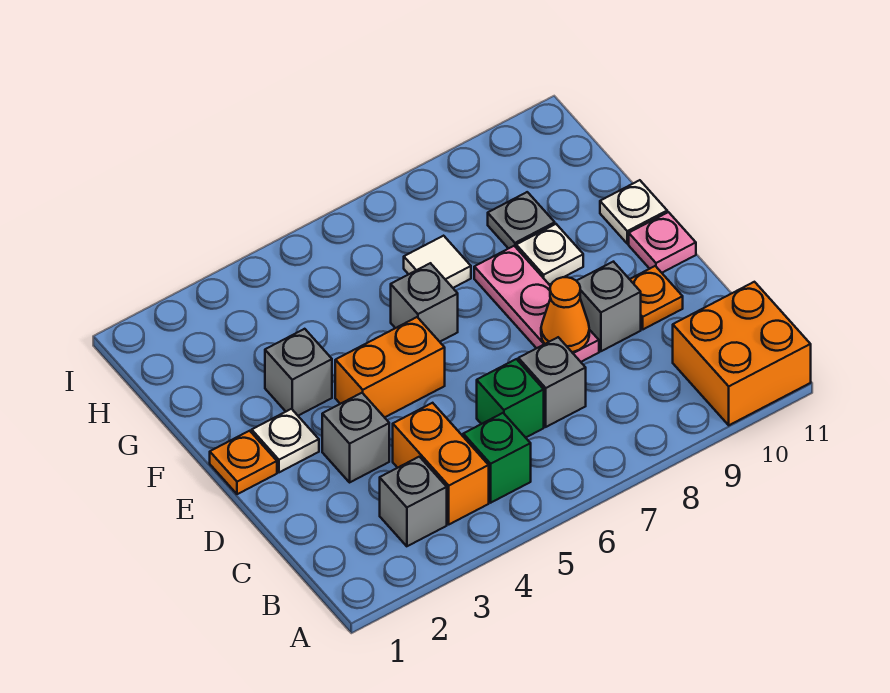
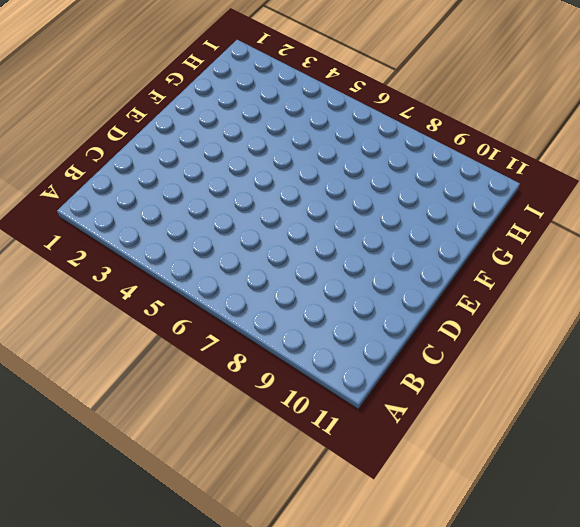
none -> orange brick A10:B11 level 1
none -> grey brick B3 level 1
none -> orange brick B4:C4 level 1

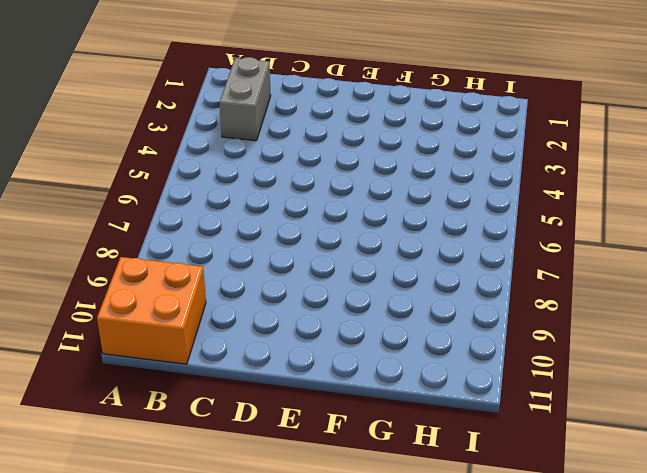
grey brick B2:B3 level 1 -> grey brick B3 level 1
none -> orange brick B4:C4 level 1
none -> green brick B5 level 1
none -> green brick C6 level 1

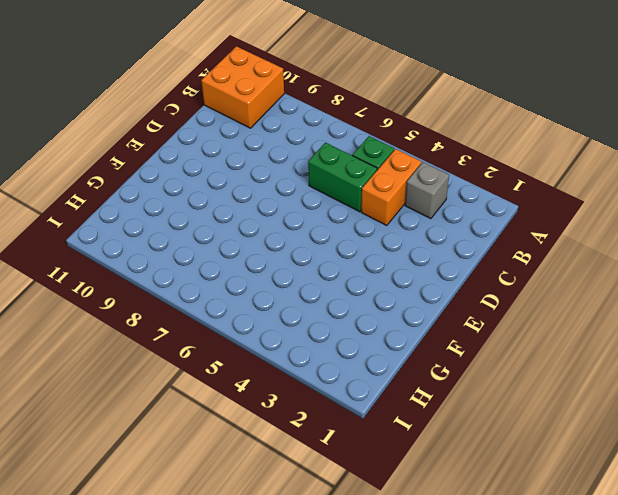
green brick C5:C6 level 1 -> green brick C6 level 1
none -> grey brick C7 level 1
none -> grey brick D3 level 1
none -> pink plate D8:F8 level 1

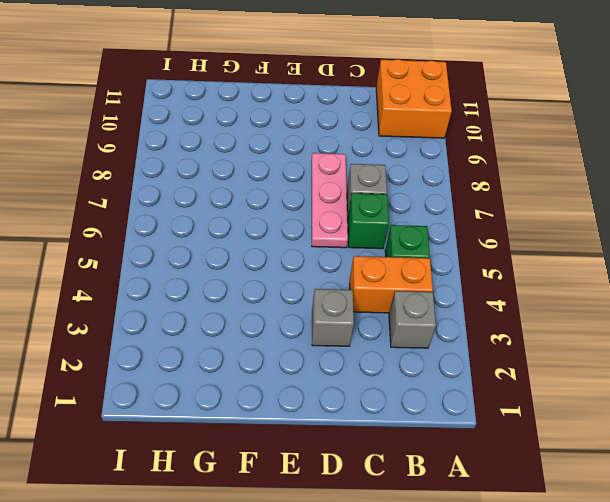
pink plate D6:D8 level 1 -> pink plate D8:F8 level 1
none -> grey brick D9 level 1
none -> orange plate D10 level 1
none -> orange plate E1 level 1

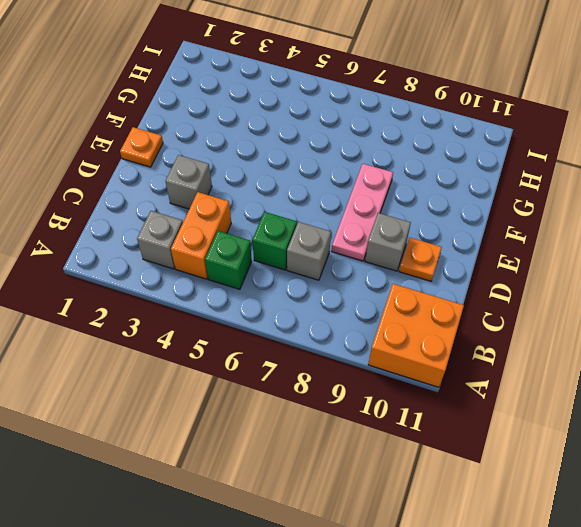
none -> white plate E2 level 1
none -> orange brick E4:E5 level 1
none -> pink plate E11 level 1

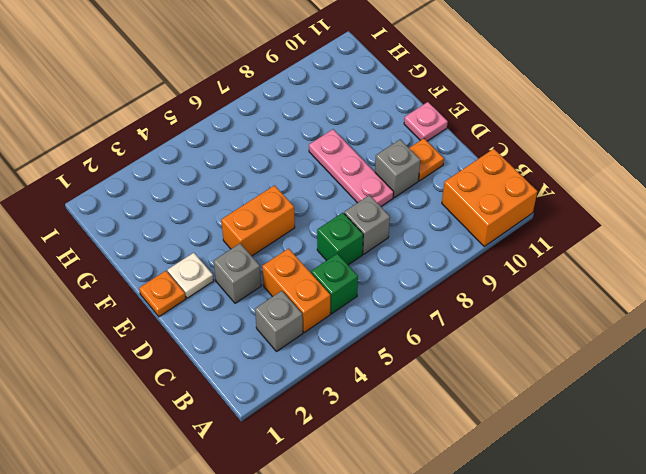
none -> grey brick F3 level 1
none -> grey brick F6 level 1
none -> white plate F9 level 1

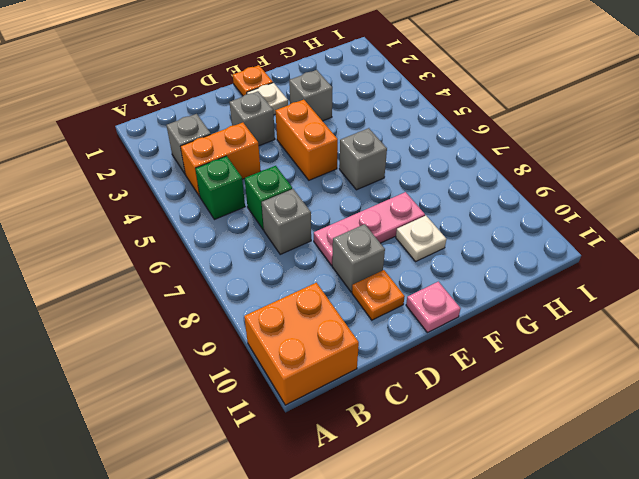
none -> white plate F11 level 1
none -> white tile G7 level 1
none -> grey plate G9 level 1

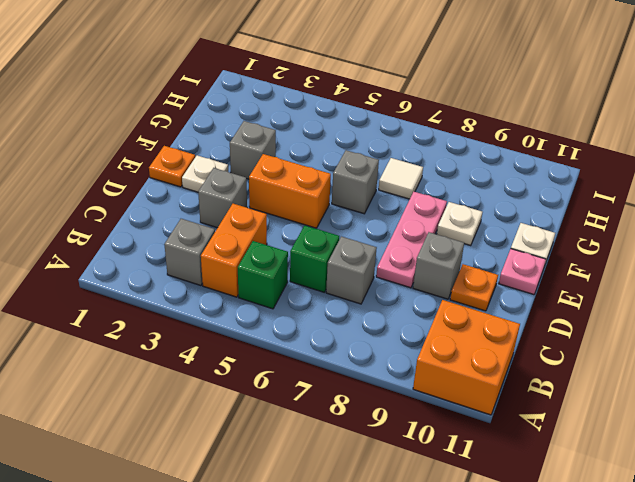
none -> grey plate G9 level 1
none -> orange cone D8 level 2

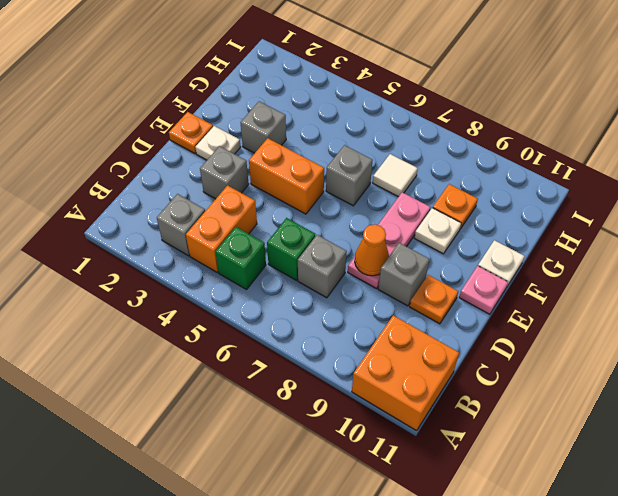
orange plate G9 level 1 -> grey plate G9 level 1

